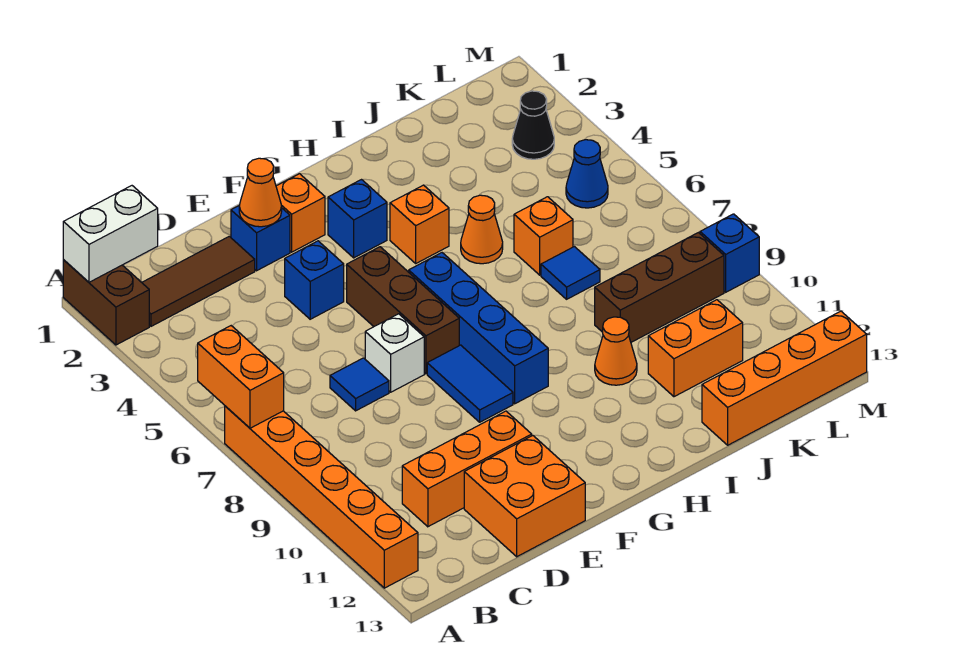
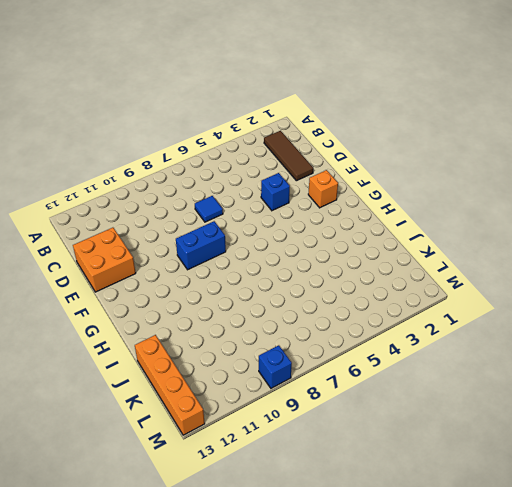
blue brick F8:F9 level 1 -> blue tile F8:F9 level 1
none -> brown brick A1:A2 level 1
none -> orange brick A7:A12 level 1
none -> orange brick C11:E11 level 1

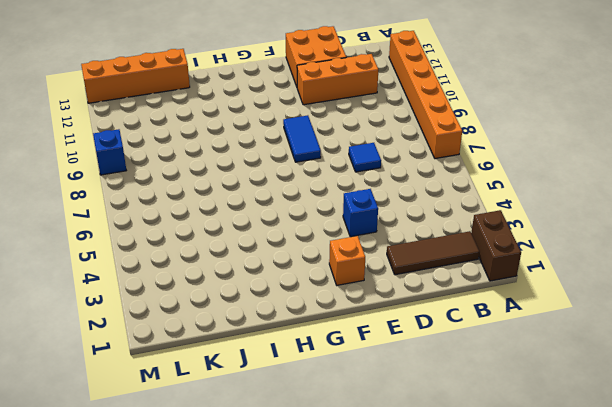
none -> blue brick E2 level 1
none -> white brick E7 level 1
none -> brown brick F5:F7 level 1

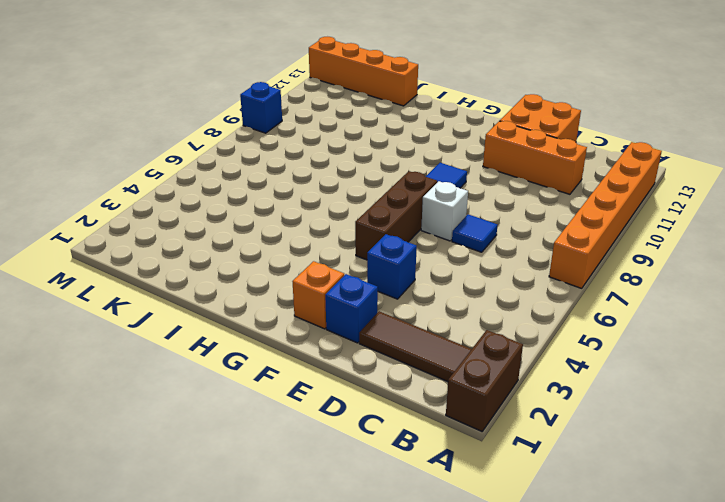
none -> blue brick G3 level 1
none -> blue brick G6:G9 level 1
none -> orange brick H4 level 1

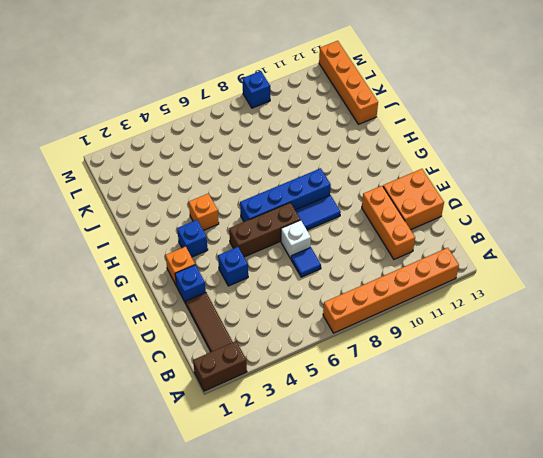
none -> orange cone I5 level 1
none -> orange cone I10 level 1
none -> orange brick J6 level 1

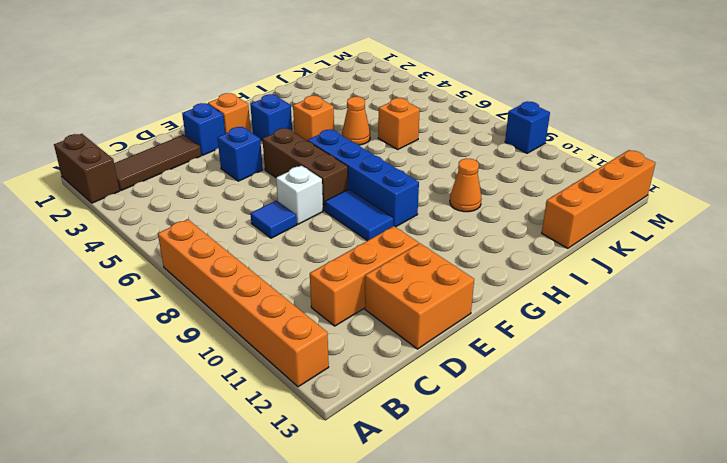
none -> blue tile J7 level 1
none -> brown brick J9:L9 level 1
none -> orange brick J11:K11 level 1

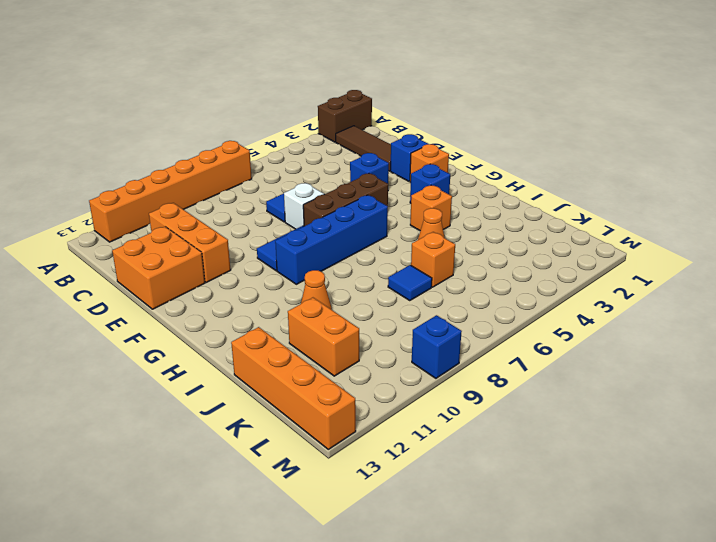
none -> brown brick J9:L9 level 1
none -> black cone L3 level 1
none -> blue cone L5 level 1

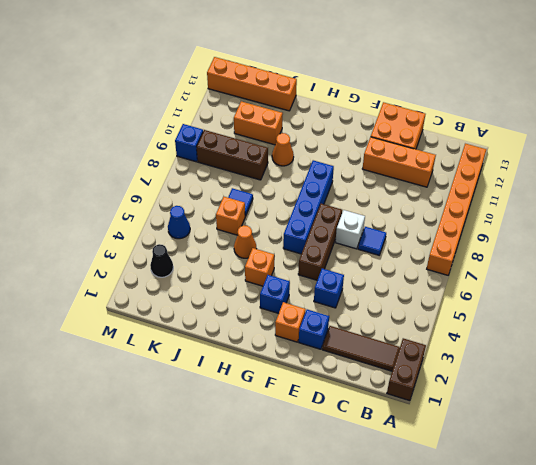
none -> blue tile F8:F9 level 1
none -> white brick A1:B1 level 2
none -> orange brick A6:A7 level 2

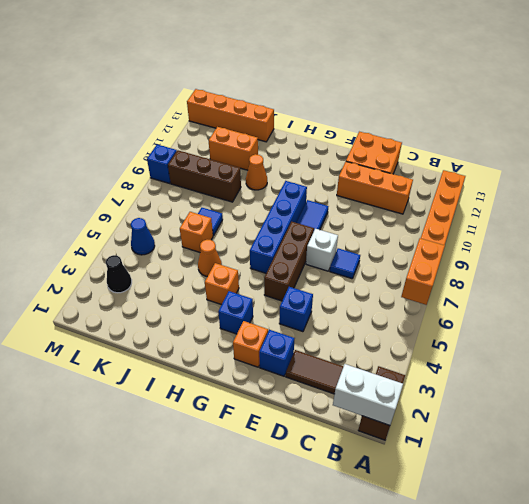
none -> orange cone E2 level 2

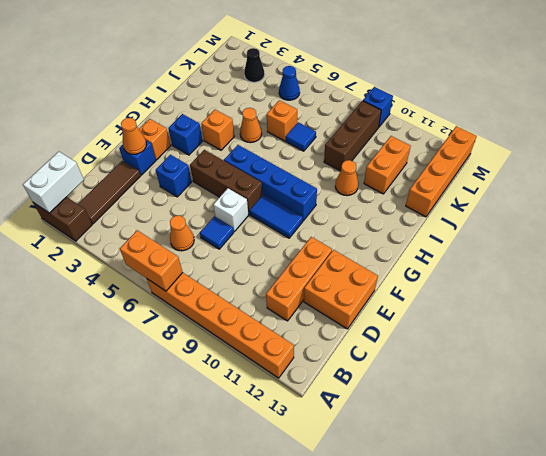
orange cone C6 level 1 -> none

